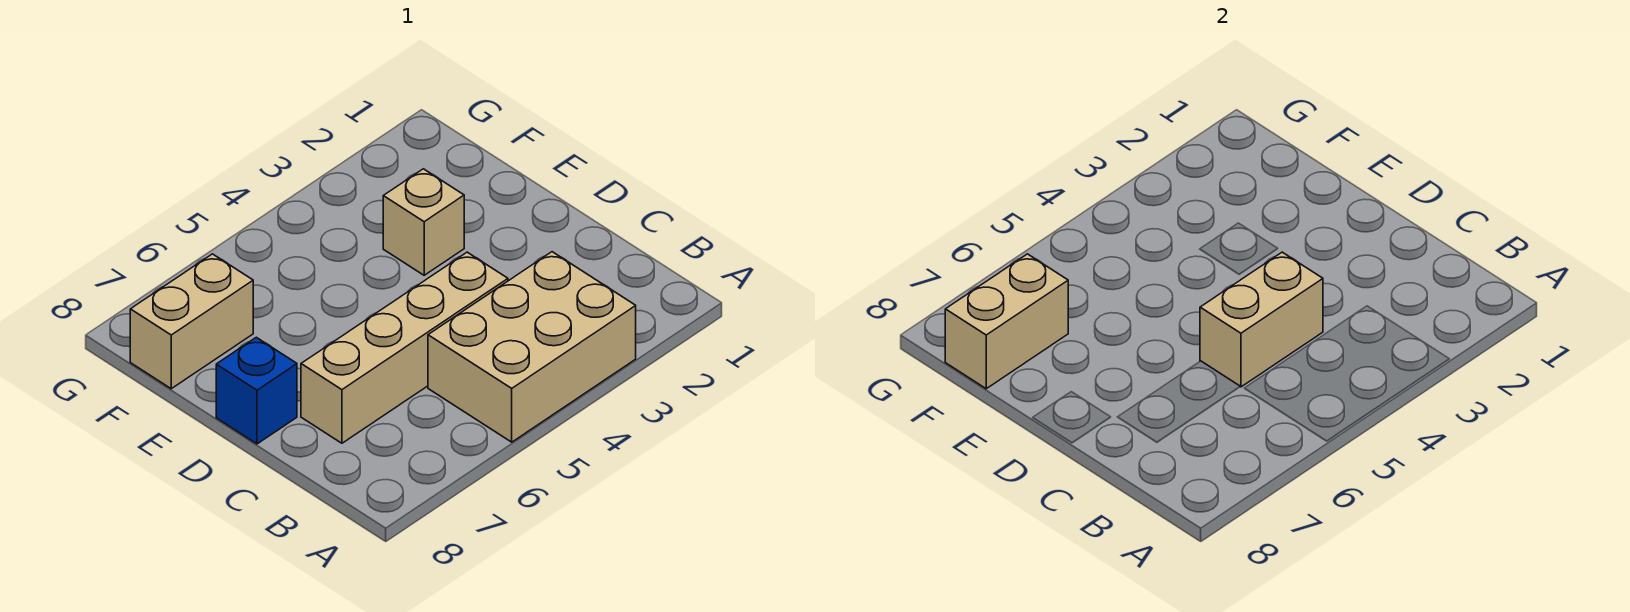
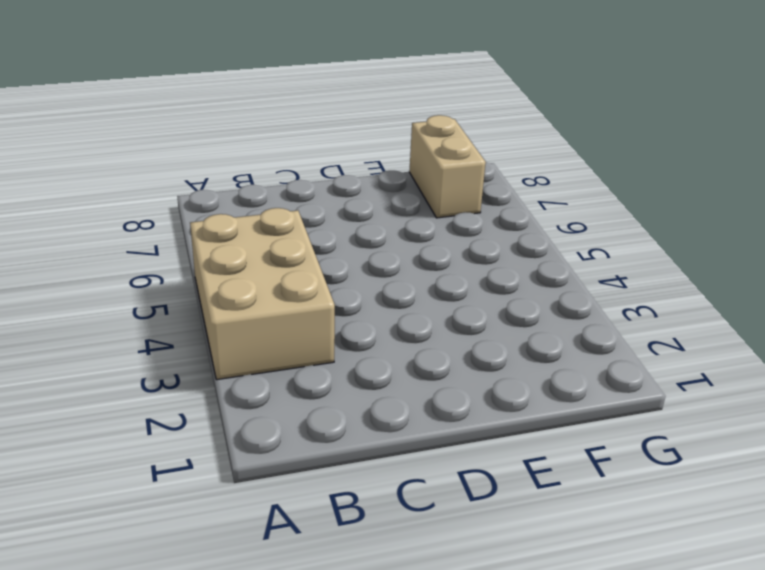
none -> tan brick C4:C7 level 1
none -> blue brick D8 level 1

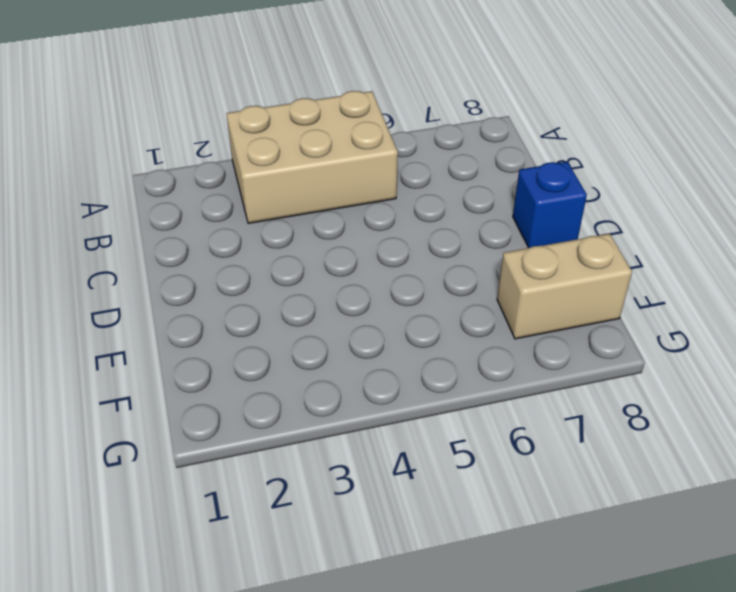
none -> tan brick C4:C7 level 1
none -> tan brick E3 level 1

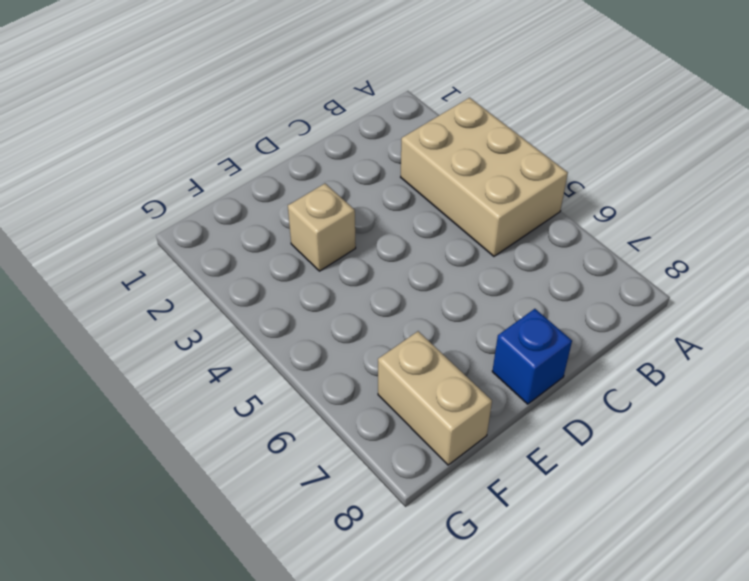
none -> tan brick C4:C7 level 1
none -> tan brick C4:C5 level 2

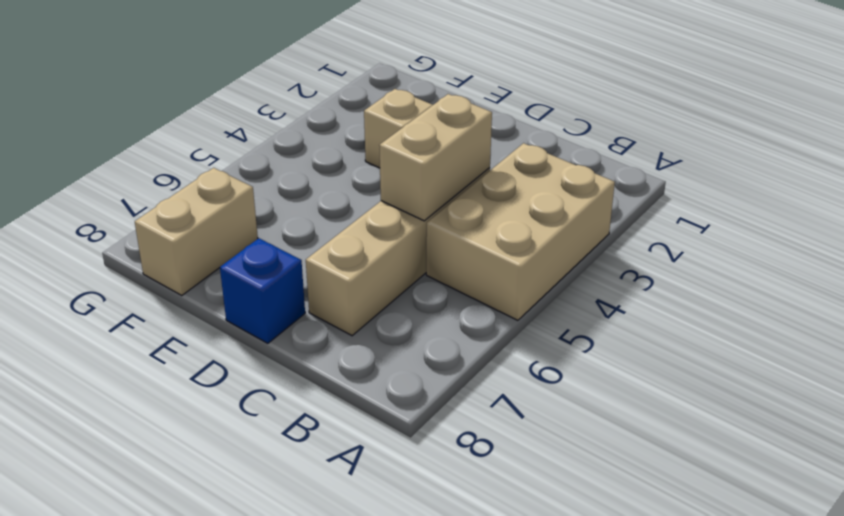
none -> tan brick F7:F8 level 2

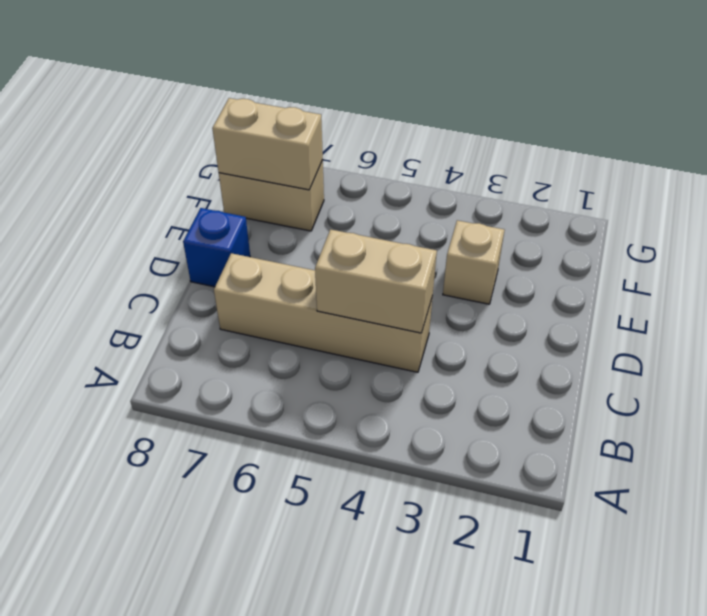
none -> tan brick A3:B5 level 1

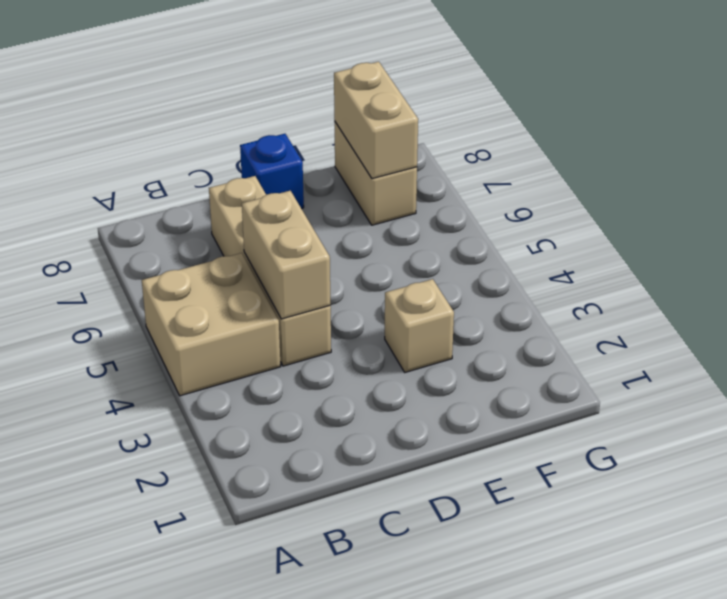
tan brick A4:B5 level 1 -> tan brick A3:B5 level 1

